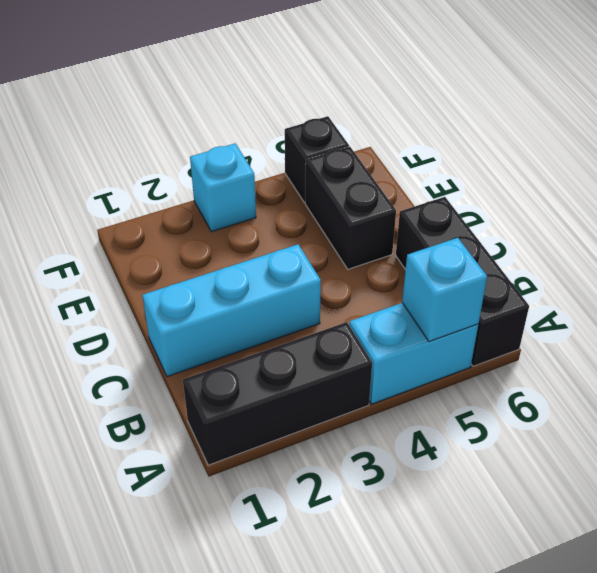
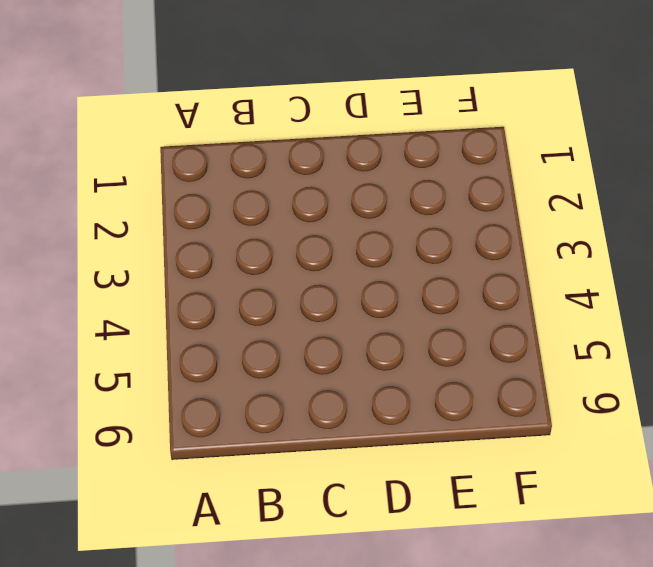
none -> black brick A1:A3 level 1
none -> cyan brick A4:A5 level 1

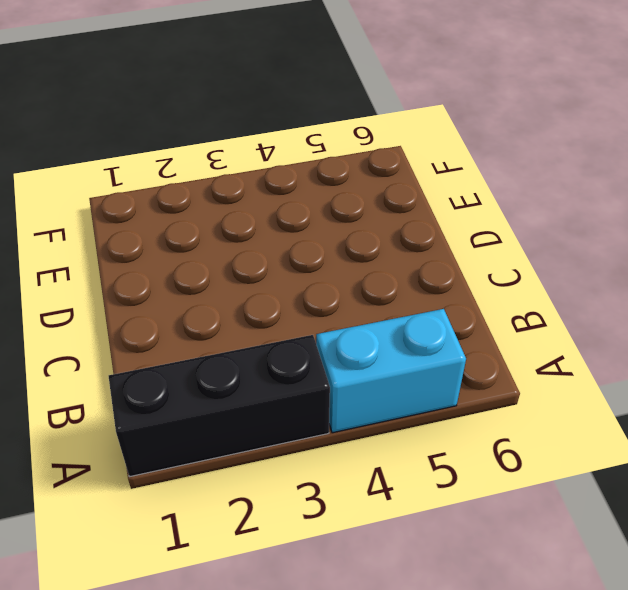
none -> black brick A6:C6 level 1
none -> cyan brick C1:C3 level 1

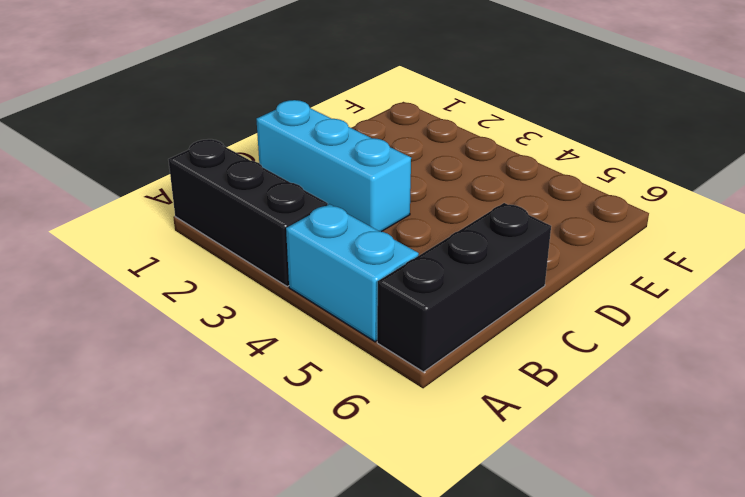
none -> black brick D5:E5 level 1
none -> cyan brick F3 level 1

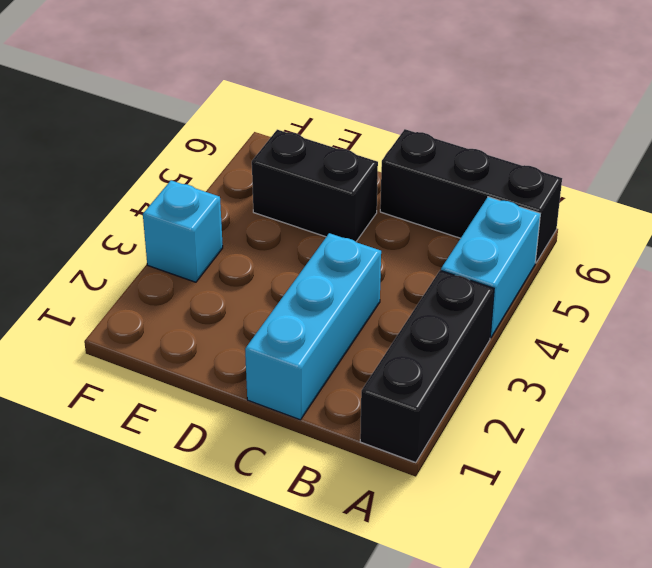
none -> black brick F5 level 1
none -> cyan brick A5 level 2

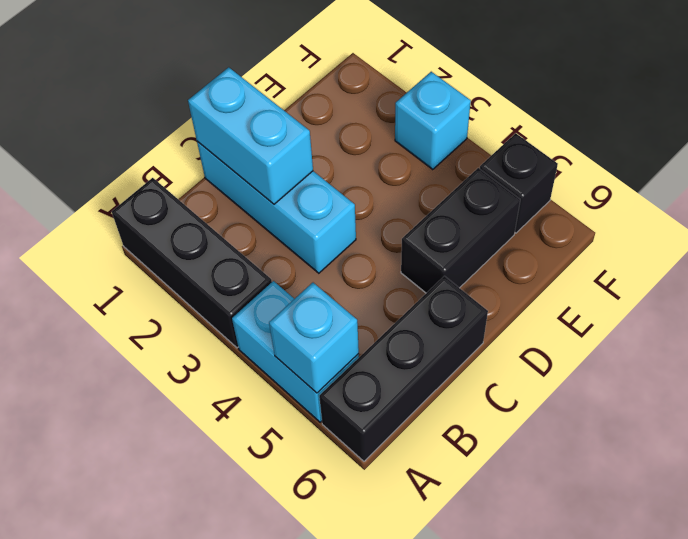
cyan brick C1:C2 level 2 -> none

